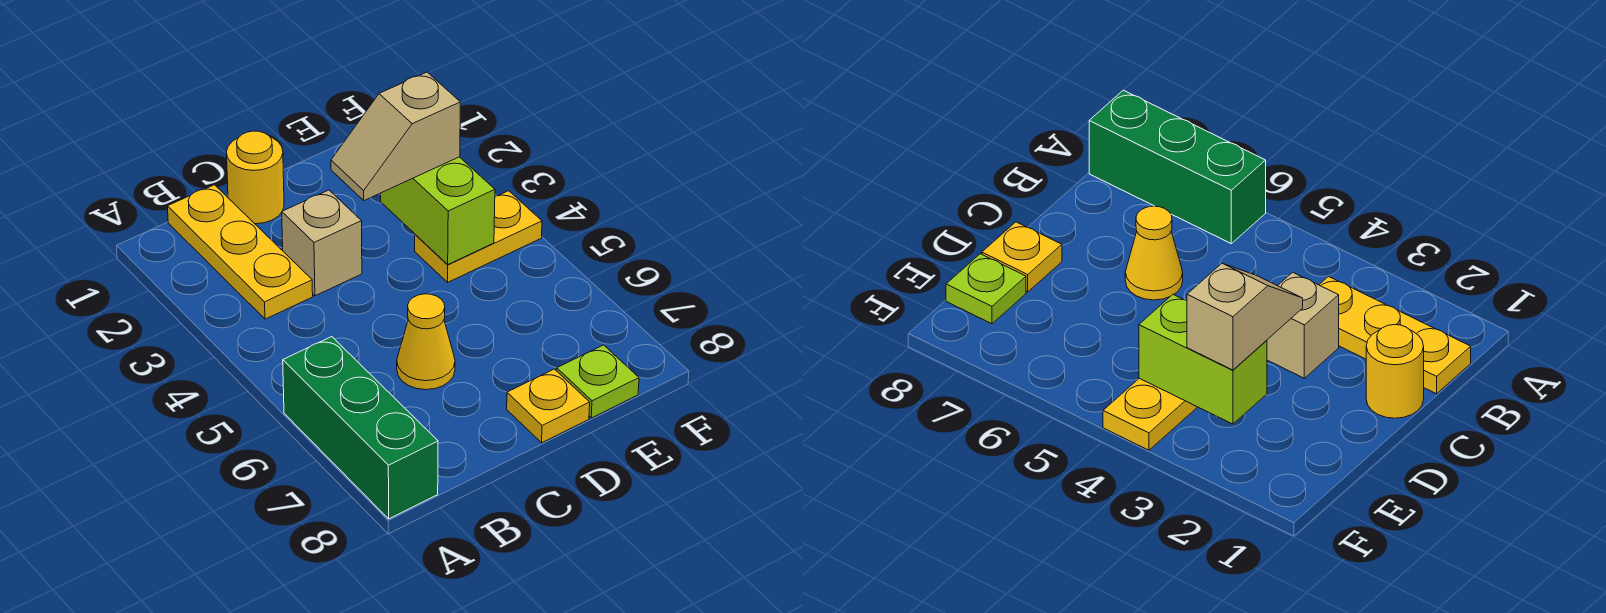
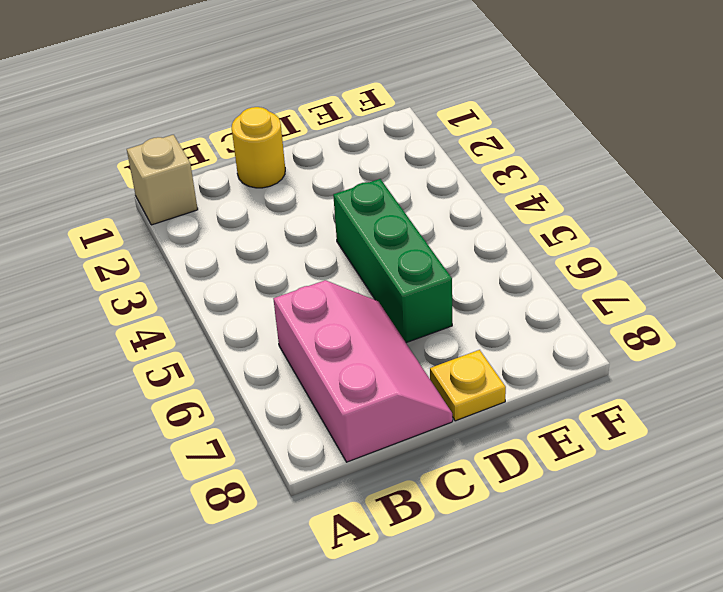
tan brick A1 level 1 -> tan brick C3 level 1
pink slope B6:C8 level 1 top B -> yellow cone C6 level 1
green brick D4:D6 level 1 -> green brick A6:A8 level 1
none -> yellow plate B1:B3 level 1
none -> yellow plate E4:F4 level 1

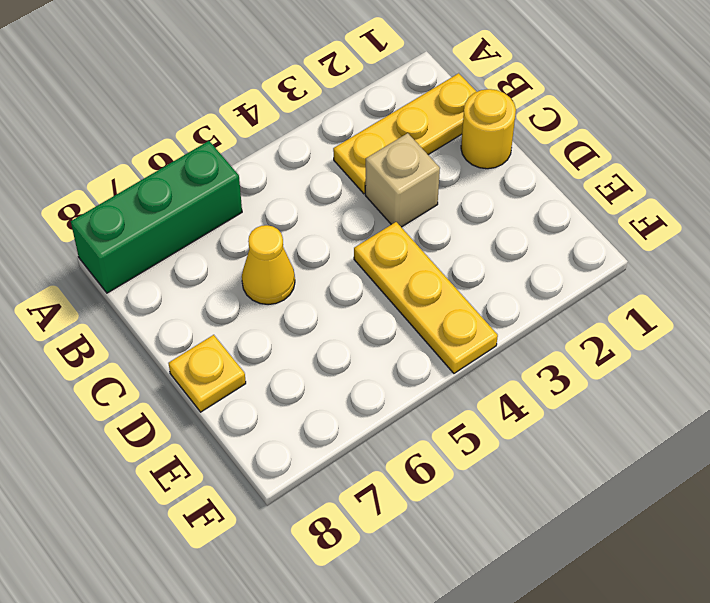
yellow plate D4:F4 level 1 -> yellow plate E4:F4 level 1
none -> lime plate E8 level 1
none -> lime brick E3:E4 level 2

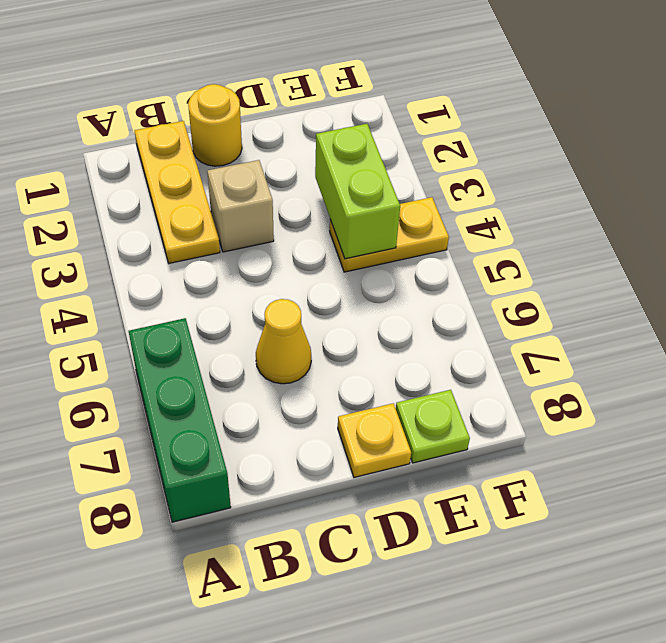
none -> tan slope D3:E3 level 3 top E

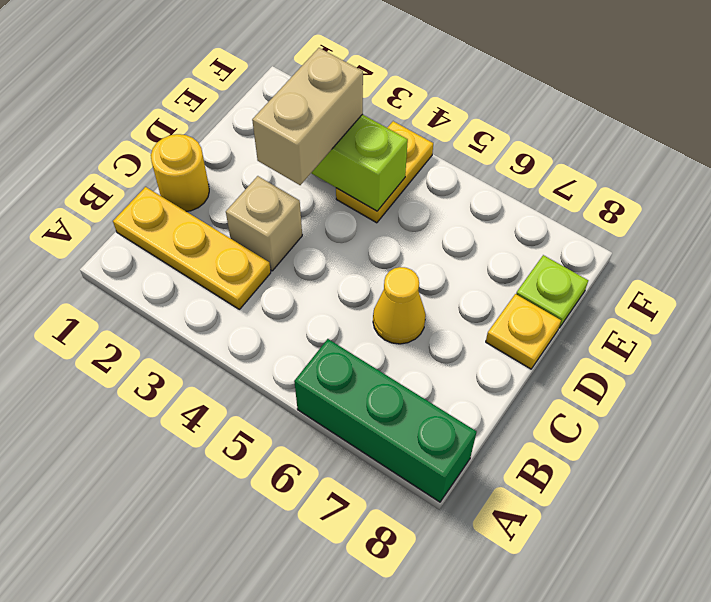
tan brick D3:E3 level 3 -> tan slope D3:E3 level 3 top E

